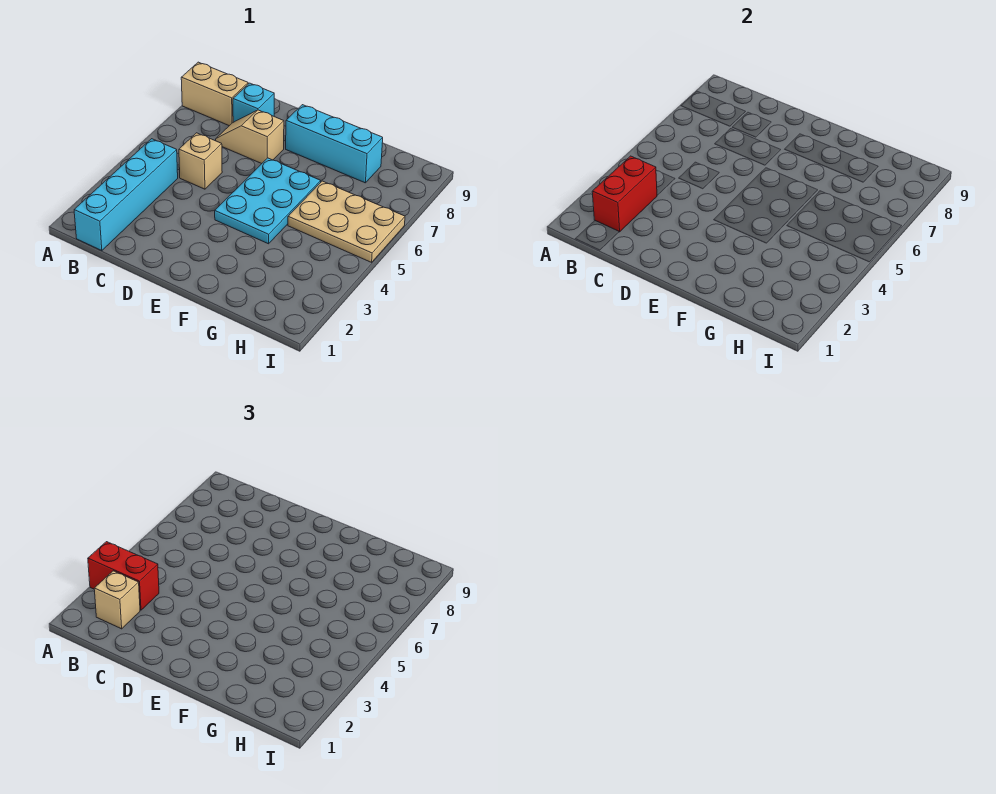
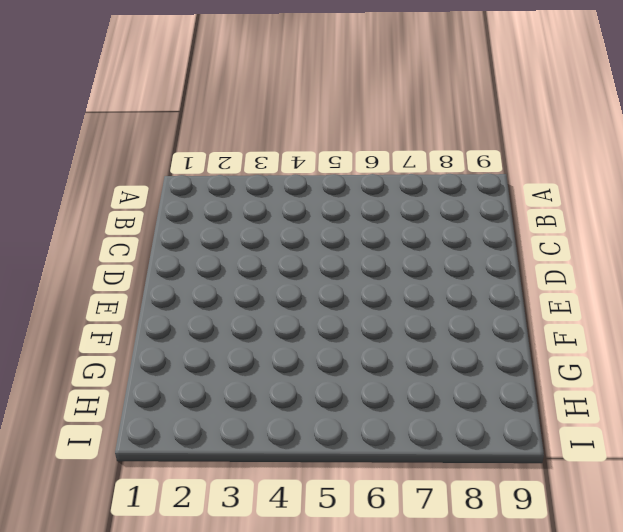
none -> tan brick A8:B8 level 1
none -> cyan brick B1:B4 level 1

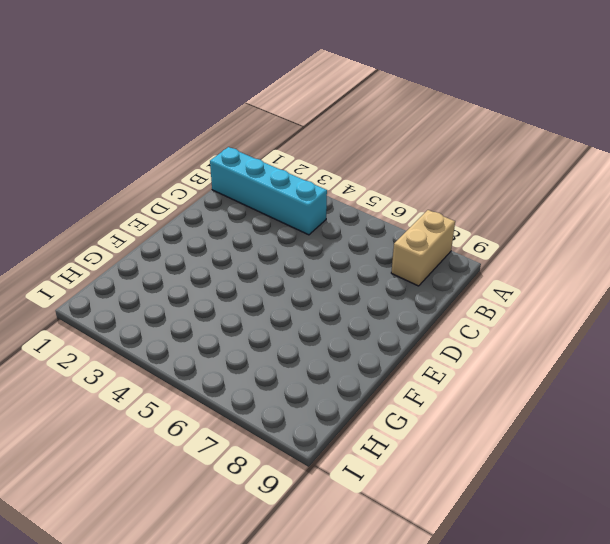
none -> tan brick C5 level 1
none -> tan slope C7:D7 level 1 top D

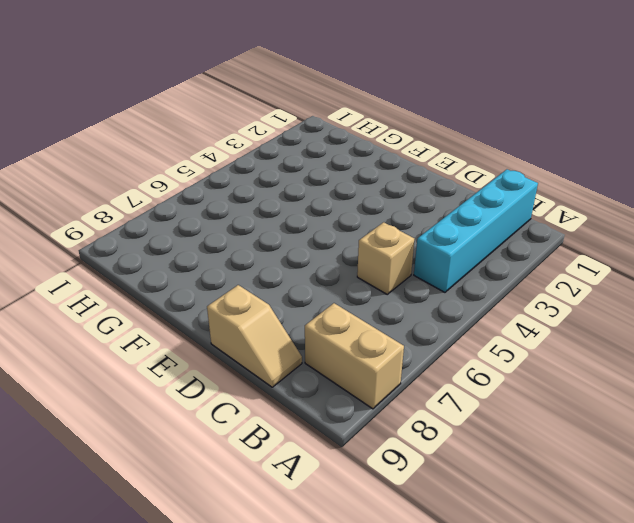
tan slope C9:D9 level 1 top D -> tan slope C7:D7 level 1 top D
none -> cyan brick C8 level 1
none -> cyan plate E4:F6 level 1

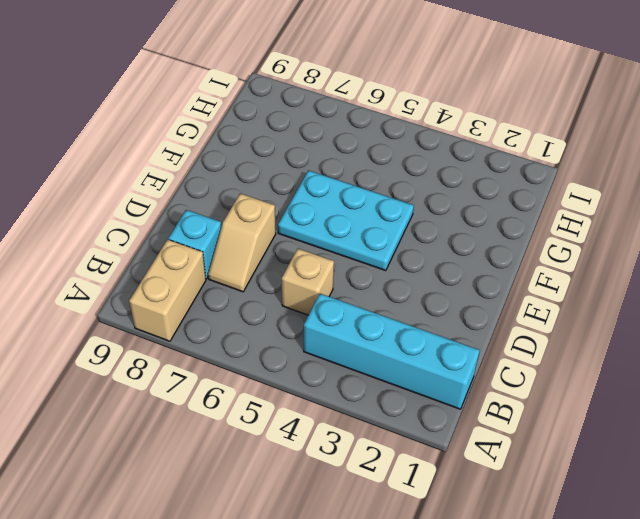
none -> cyan brick E8:G8 level 1
none -> tan plate G5:I6 level 1

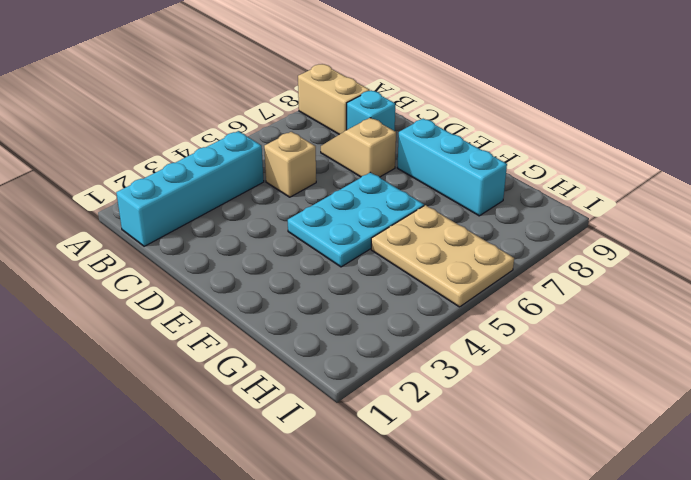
none -> red brick B2:B3 level 2
none -> red brick A3:B3 level 3

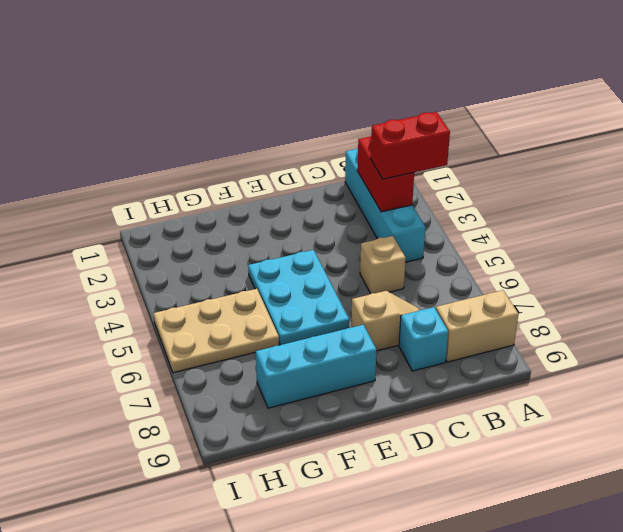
none -> tan brick B2 level 3

